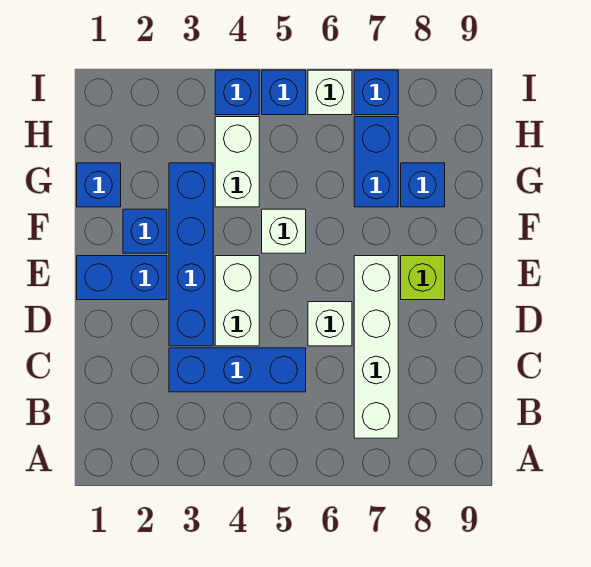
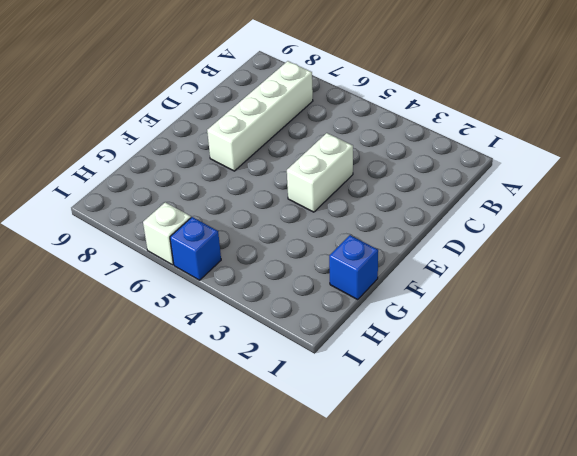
none -> blue brick C3:C5 level 1
none -> blue brick D3:G3 level 1
none -> white brick D6 level 1

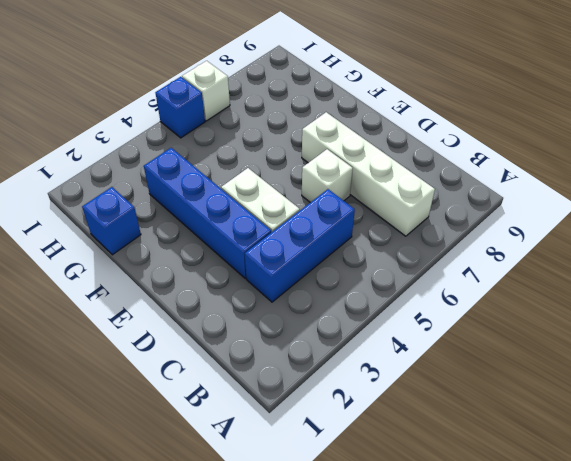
none -> blue brick E1:E2 level 1
none -> lime brick E8 level 1
none -> blue brick F2 level 1

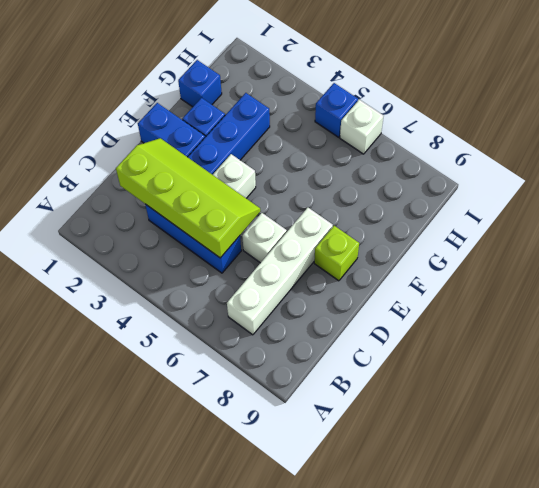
lime slope C2:D5 level 2 top C -> none
none -> white brick F5 level 1
none -> white brick G4:H4 level 1
none -> blue brick G7:H7 level 1

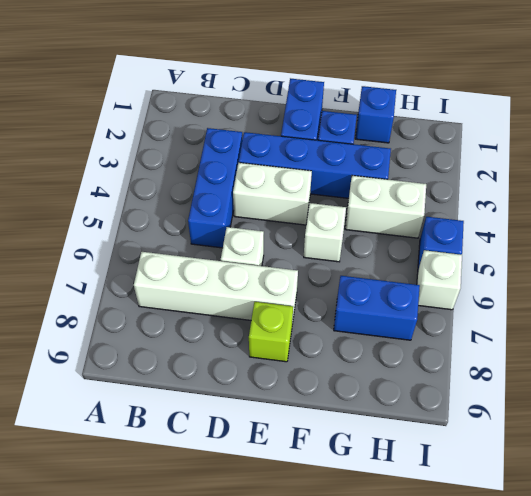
none -> blue brick G8 level 1
none -> blue brick I4 level 1
none -> blue brick I7 level 1

